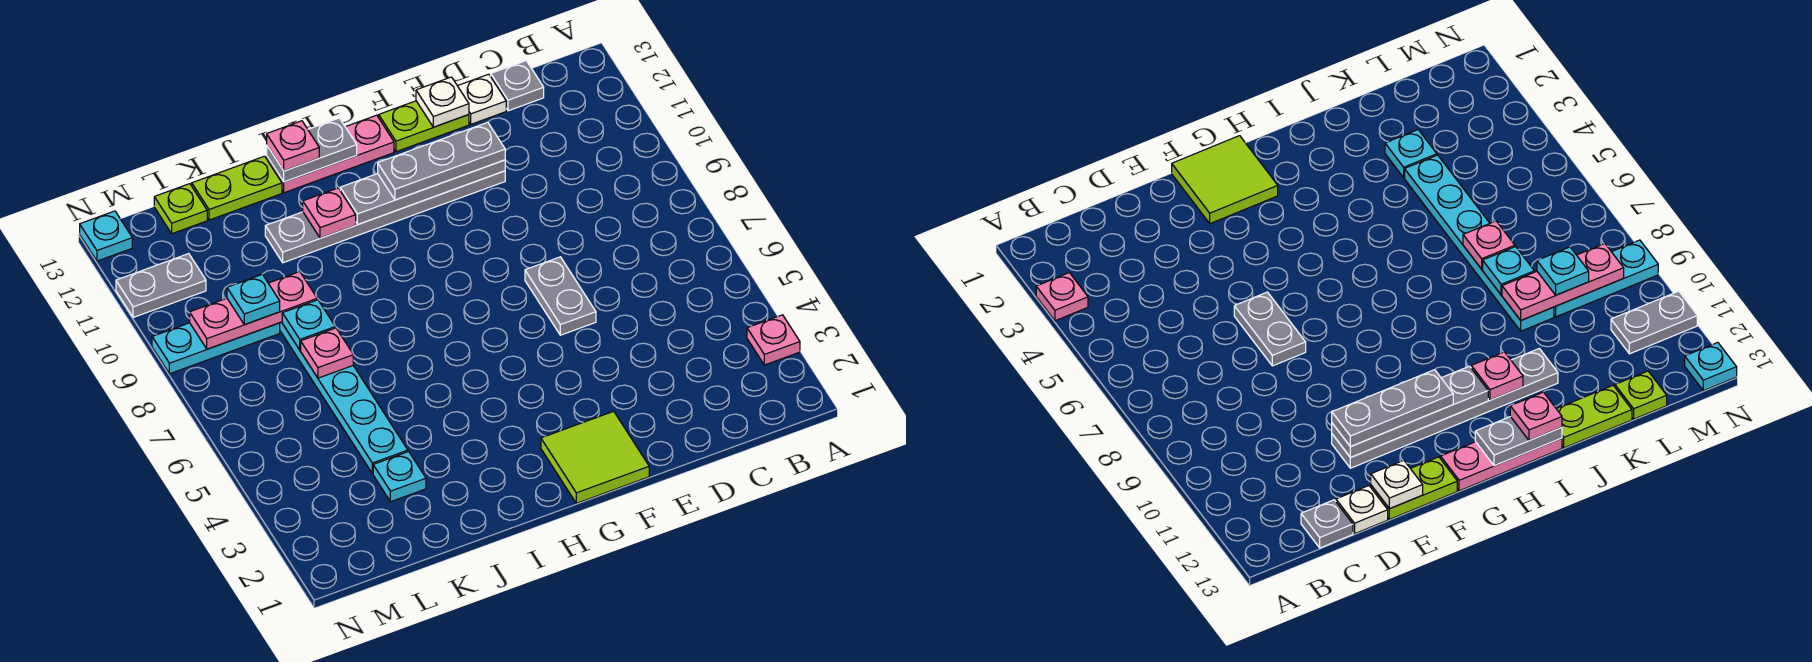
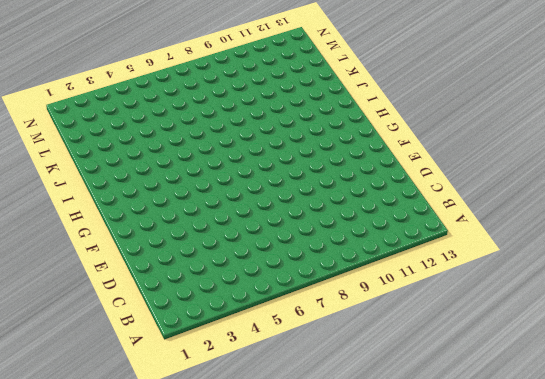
none -> pink plate A3 level 1
none -> grey plate C13 level 1
none -> white plate D13 level 1

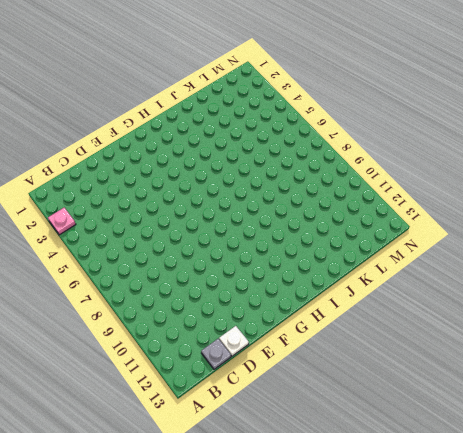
none -> grey plate E6:E7 level 1
none -> grey plate E11:J11 level 1
none -> lime plate E13:F13 level 1

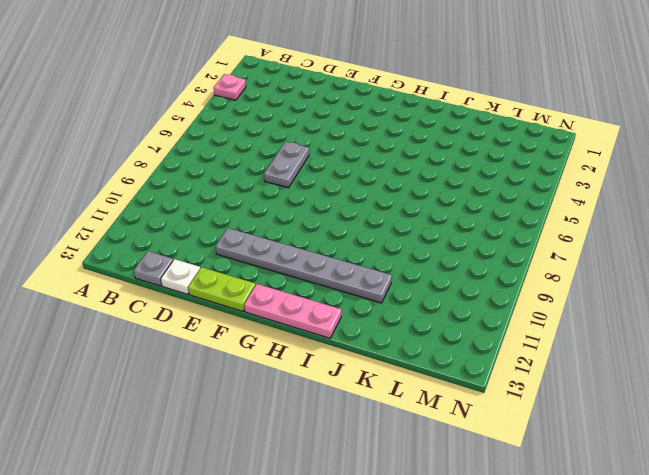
none -> lime tile F1:G2 level 1
none -> lime plate J13:K13 level 1
none -> cyan plate K3 level 1

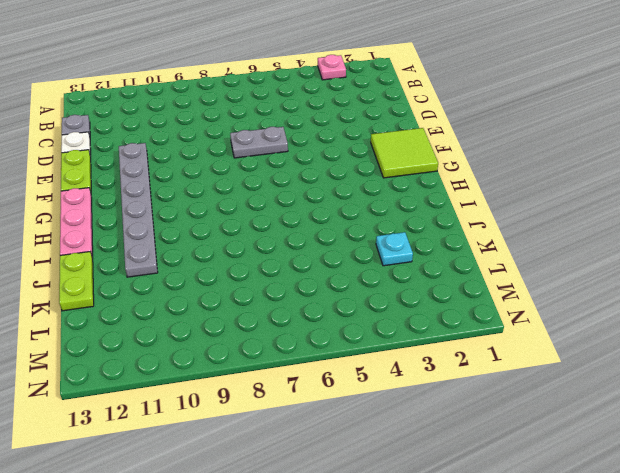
none -> cyan plate K4:K9 level 1
none -> cyan plate L9:N9 level 1
none -> lime plate L13 level 1

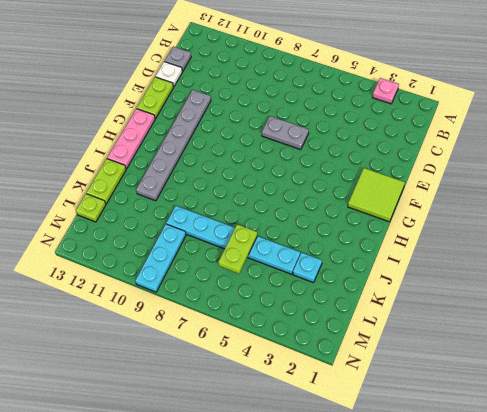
lime plate K6:L6 level 2 -> none
none -> grey plate M11:N11 level 1
none -> cyan plate N13 level 1
none -> grey plate E11:H11 level 2

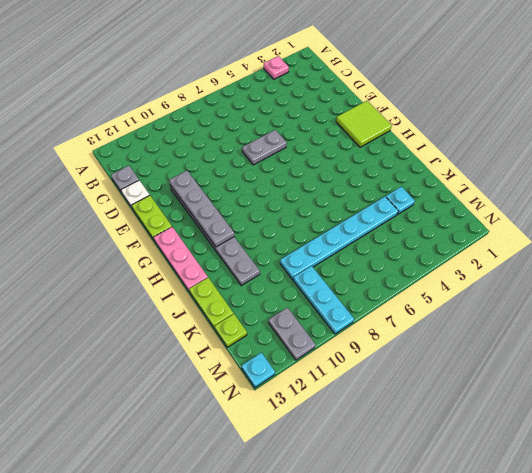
none -> white plate E13 level 2
none -> grey plate H13:I13 level 2
none -> pink plate I11 level 2

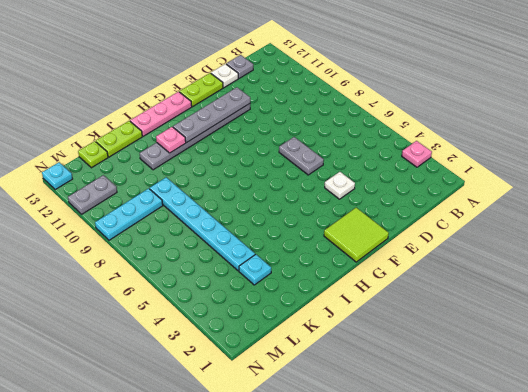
white plate E4 level 1 -> white plate E13 level 2
none -> grey plate H13:I13 level 2
none -> pink plate K7 level 2
none -> cyan plate K8 level 2

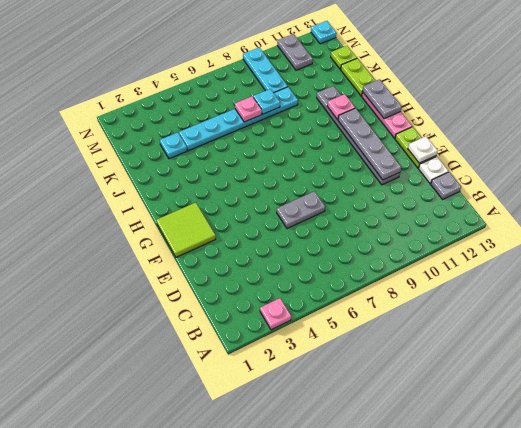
none -> pink plate K9:M9 level 2
none -> grey plate E11:G11 level 3
none -> pink plate I13 level 3

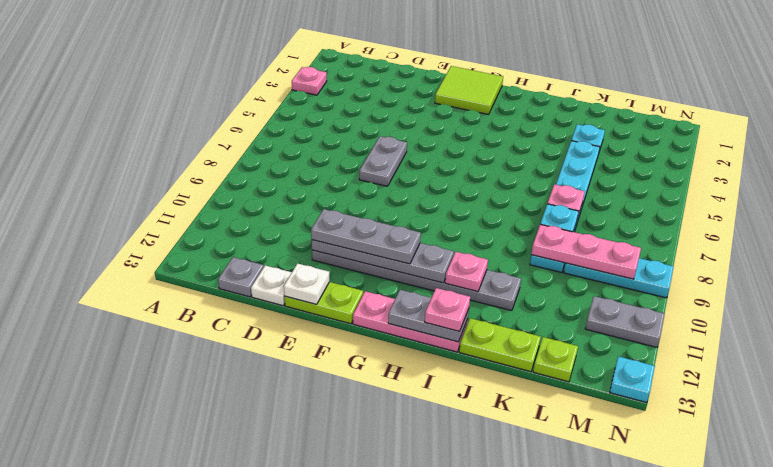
none -> cyan plate L9 level 3

